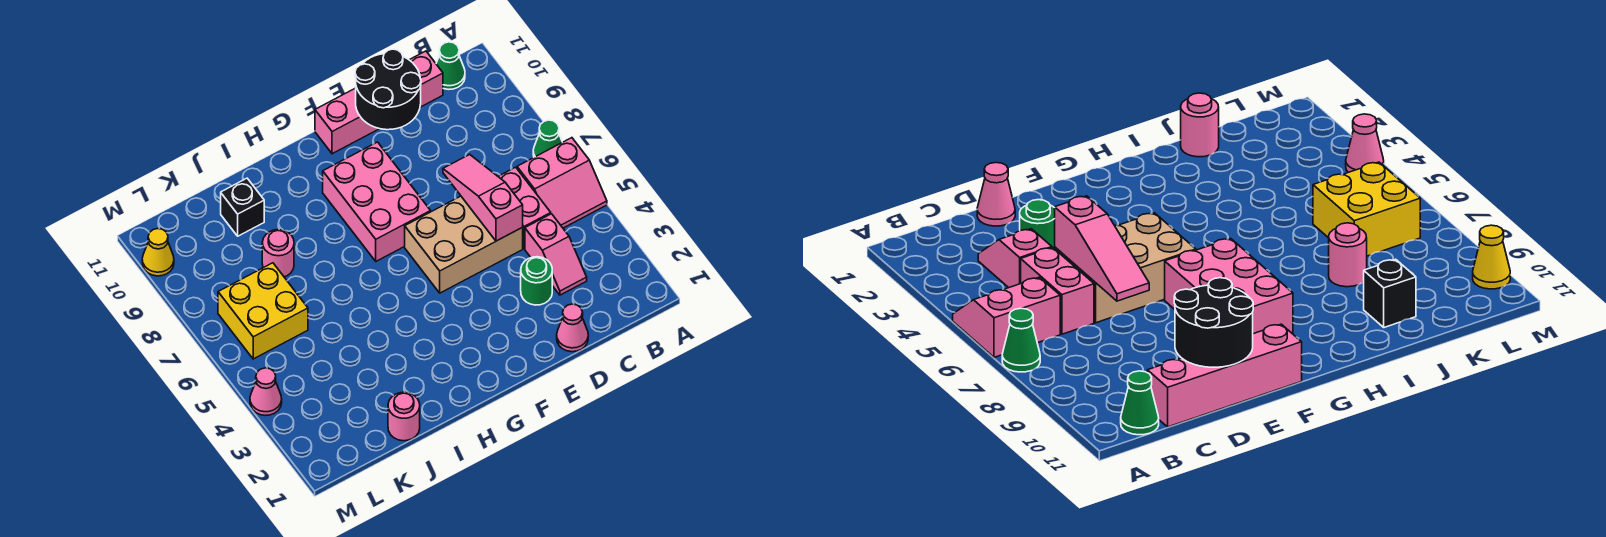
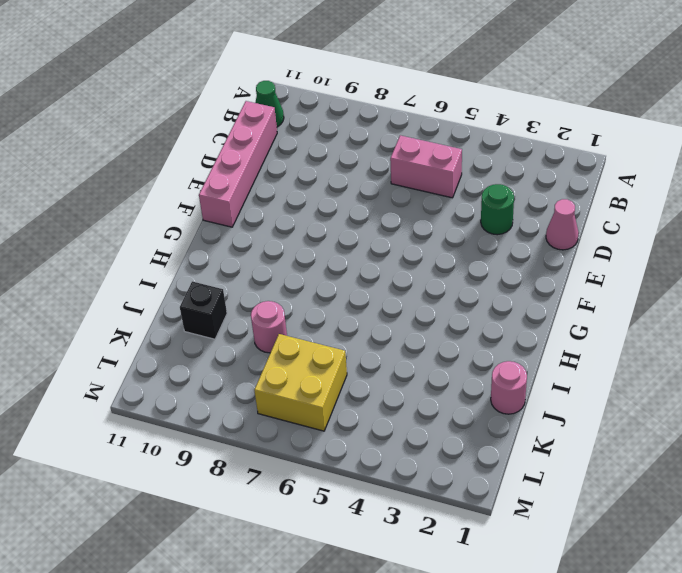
none -> pink slope A5:B6 level 1 top 6
none -> green cone A7 level 1
none -> pink slope C3:C4 level 1 top 4

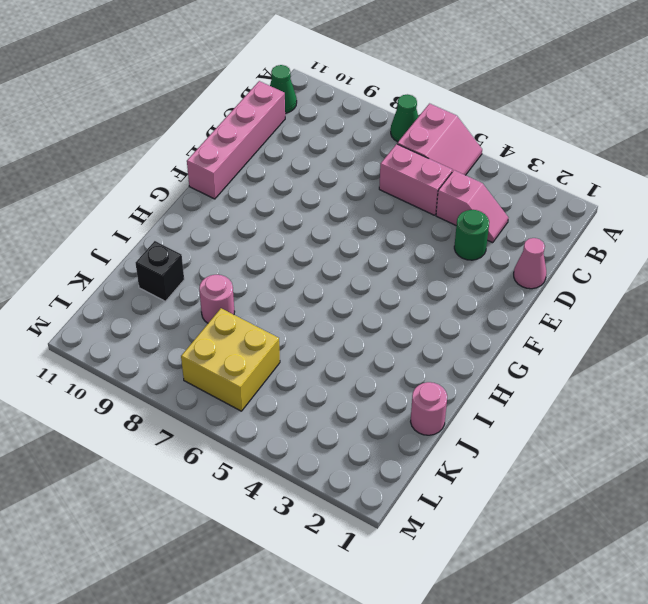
none -> tan brick D5:F6 level 1
none -> pink brick F7:G9 level 1
none -> pink cone M4 level 1

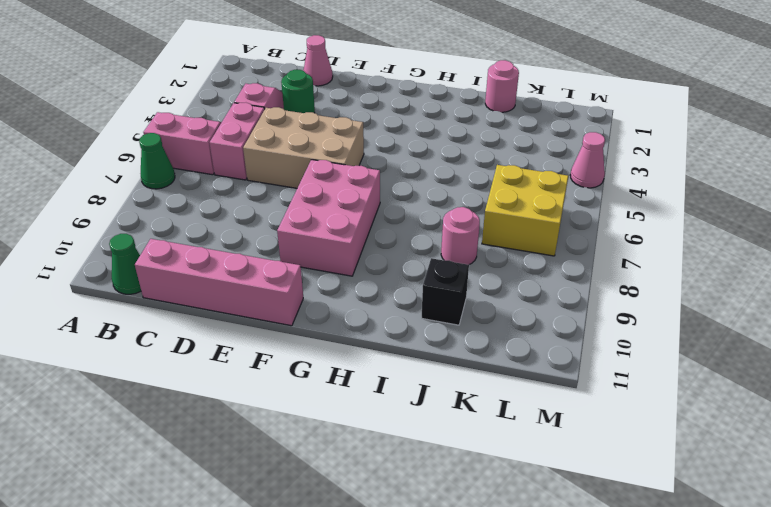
none -> yellow cone M10 level 1
none -> pink slope D5:D7 level 2 top 5
none -> black round brick D10:E11 level 2

